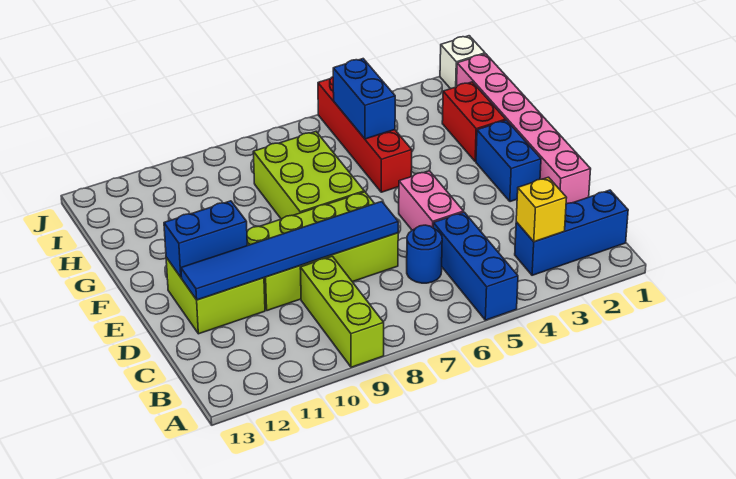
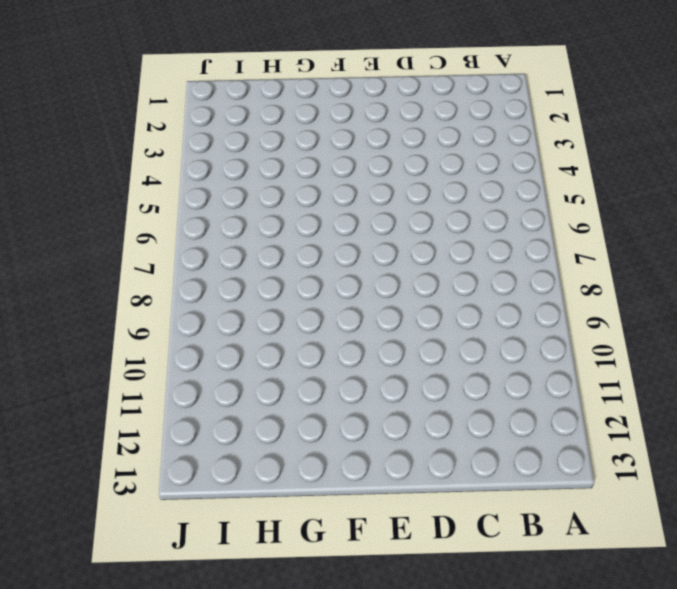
none -> blue brick A5:C5 level 1
none -> lime brick A9:C9 level 1
none -> blue brick B1:B3 level 1

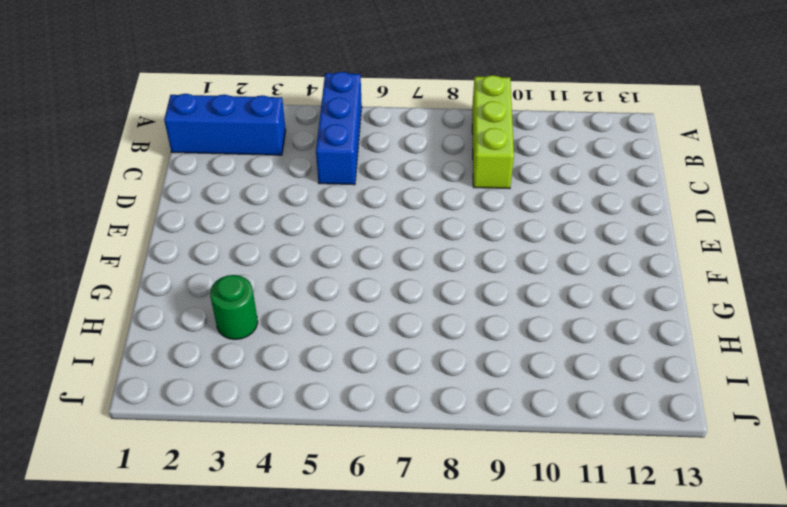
green round brick H3 level 1 -> none
none -> blue round brick C6 level 1
none -> pink brick D1:I1 level 1
none -> pink brick D5:E5 level 1

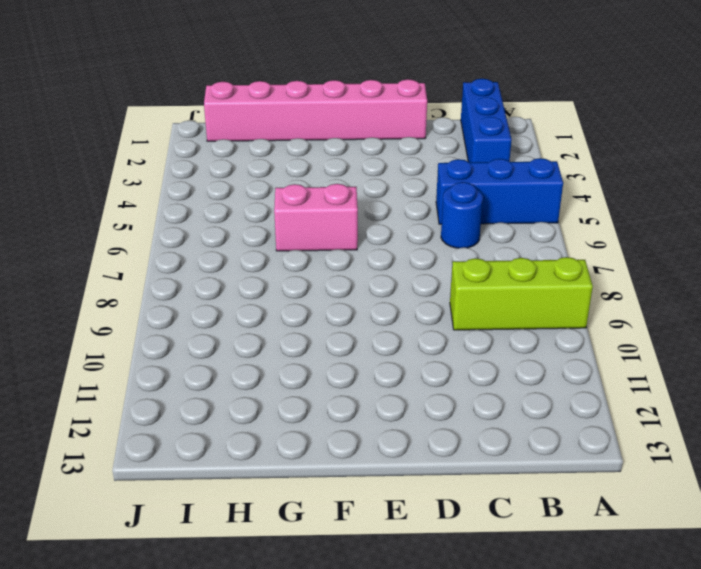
pink brick F6:G6 level 1 -> pink brick D5:E5 level 1
none -> lime brick D7:E10 level 1
none -> lime brick D11:E12 level 1
none -> blue brick E2:F2 level 1

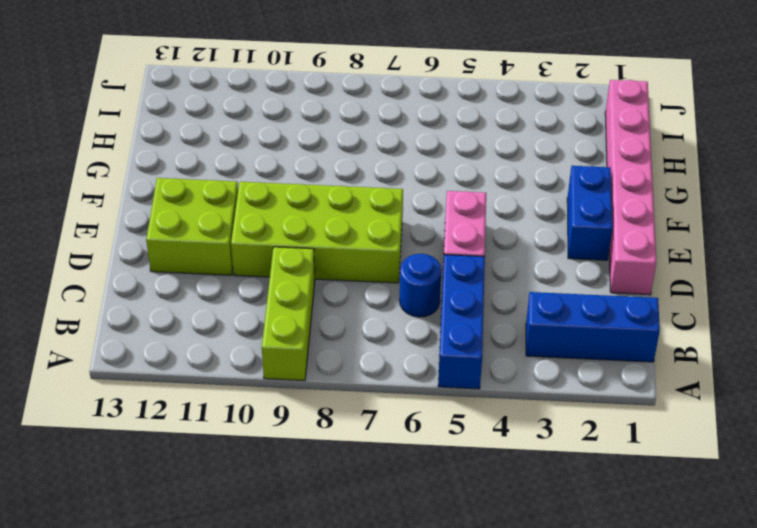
none -> lime brick F7:H8 level 1
none -> red brick G2:H2 level 1
none -> red brick G5:J5 level 1

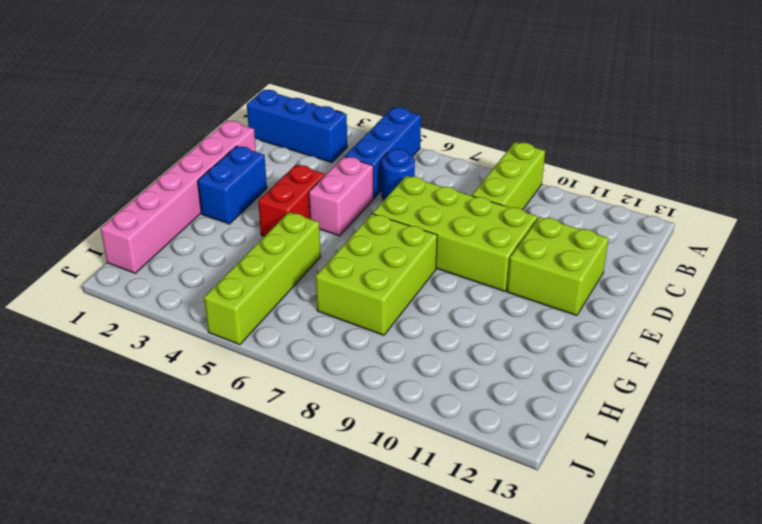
red brick E4:F4 level 1 -> red brick G2:H2 level 1
lime brick G5:J5 level 1 -> red brick G5:J5 level 1
none -> white brick J1 level 1
none -> yellow brick B3 level 2
none -> blue tile D7:D12 level 2

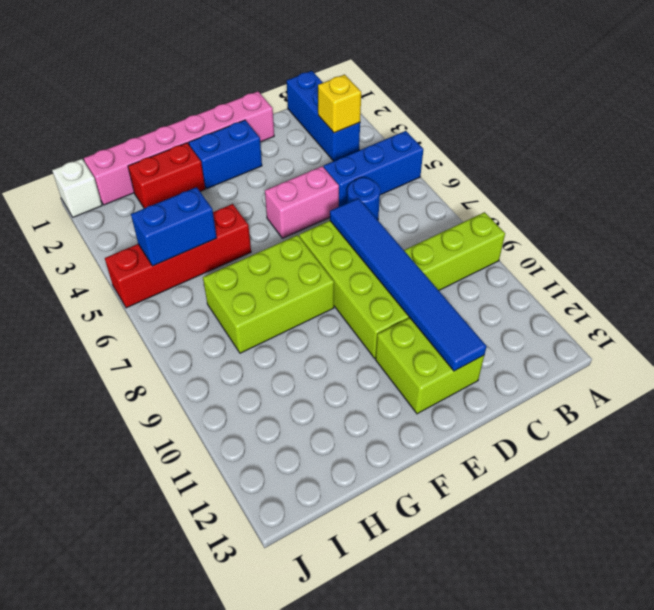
none -> blue brick E11:E12 level 2

